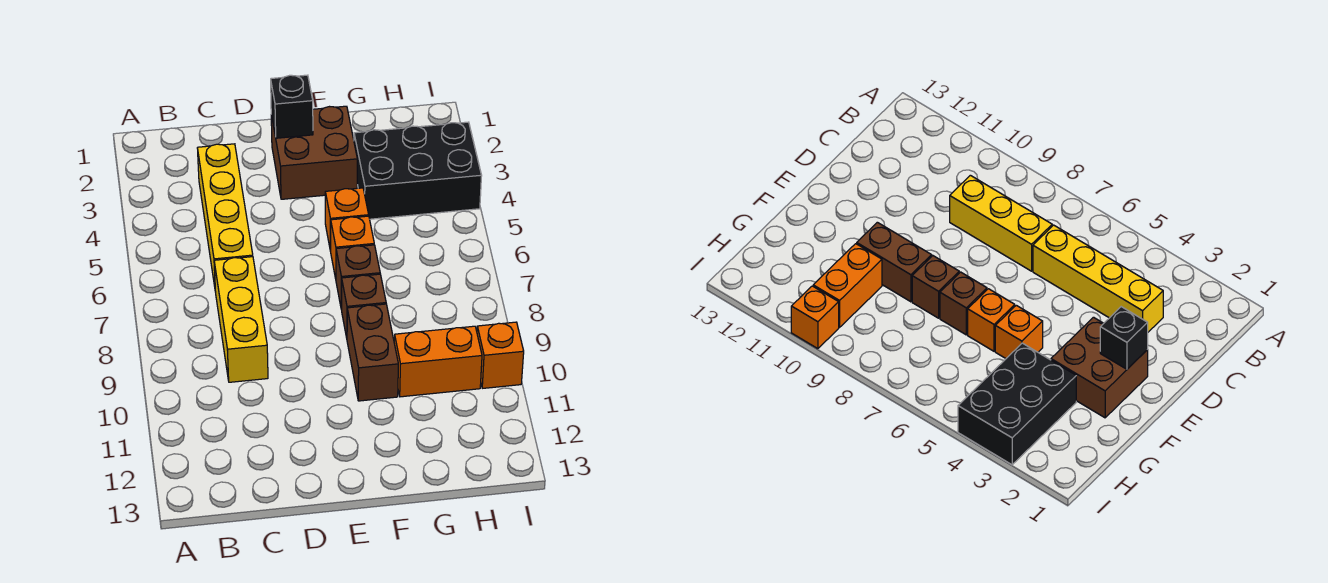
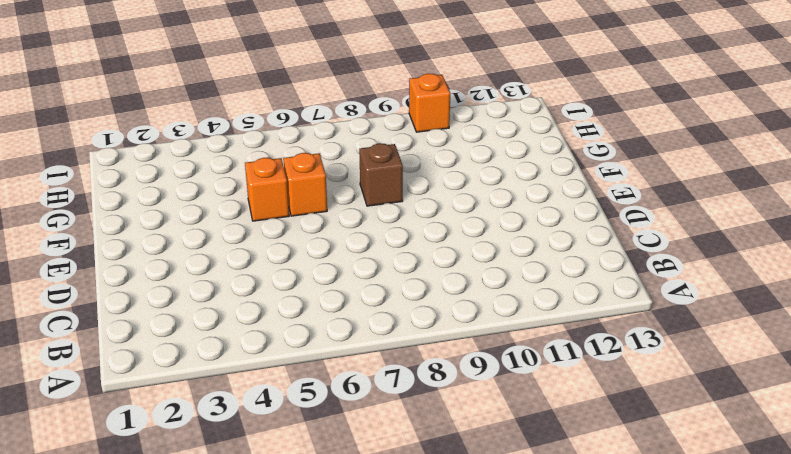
none -> yellow brick C3:C6 level 1
none -> yellow brick C7:C9 level 1
none -> brown brick E2:F3 level 1

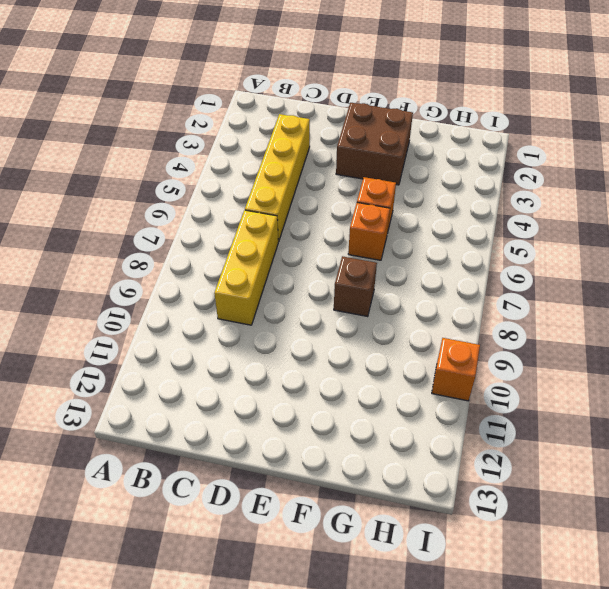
none -> brown brick F7 level 1
none -> brown brick F9:F10 level 1
none -> black brick G3:I4 level 1

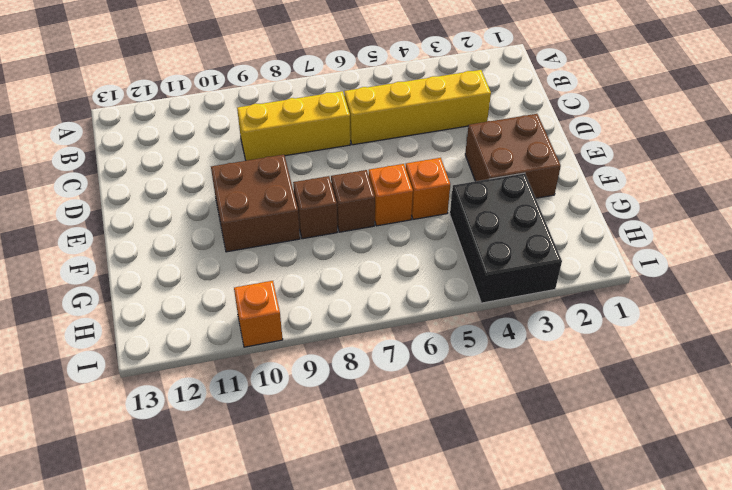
brown brick E9:F10 level 1 -> brown brick F9:F10 level 1
none -> orange brick G10:H10 level 1
none -> black brick E2 level 2

